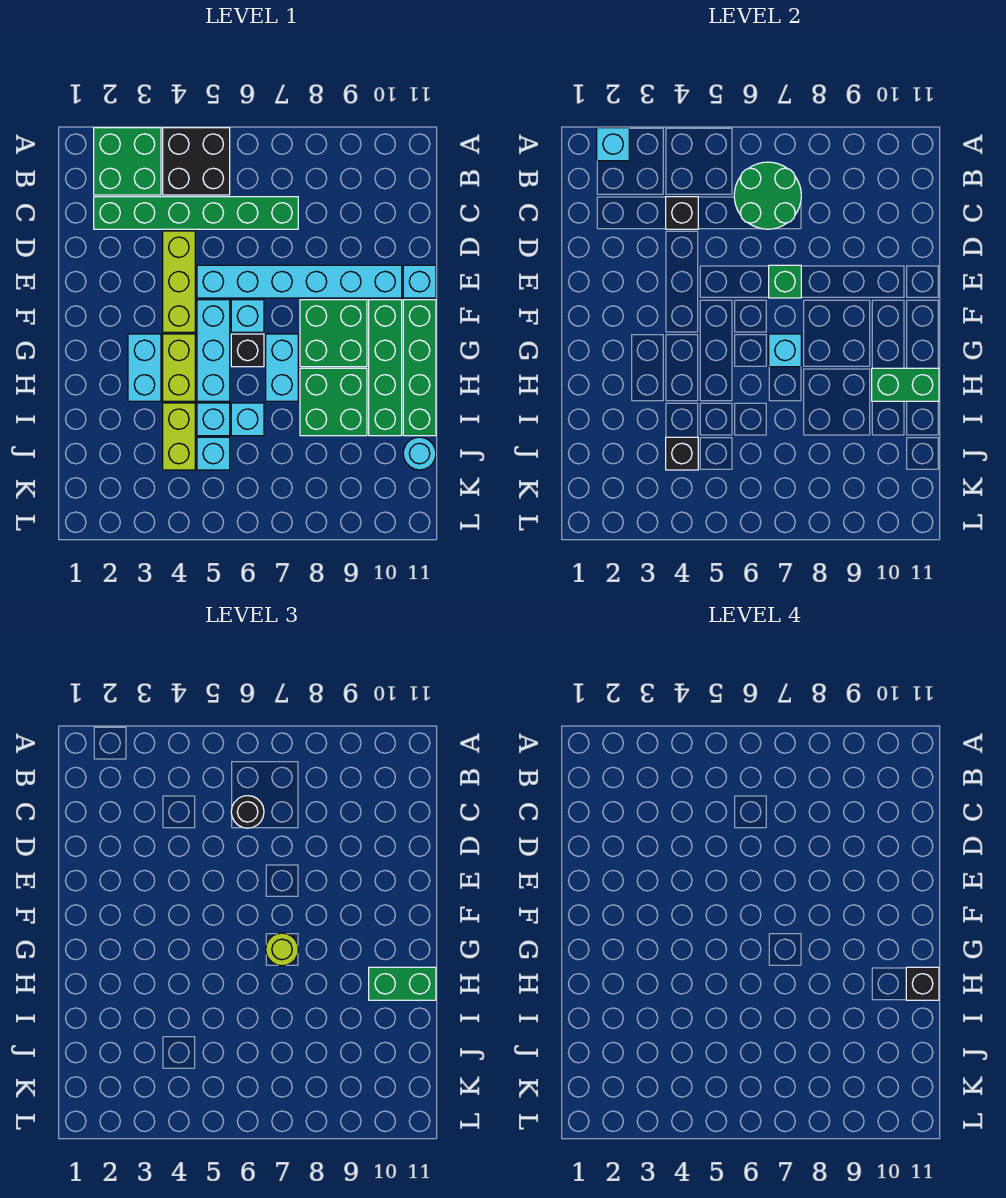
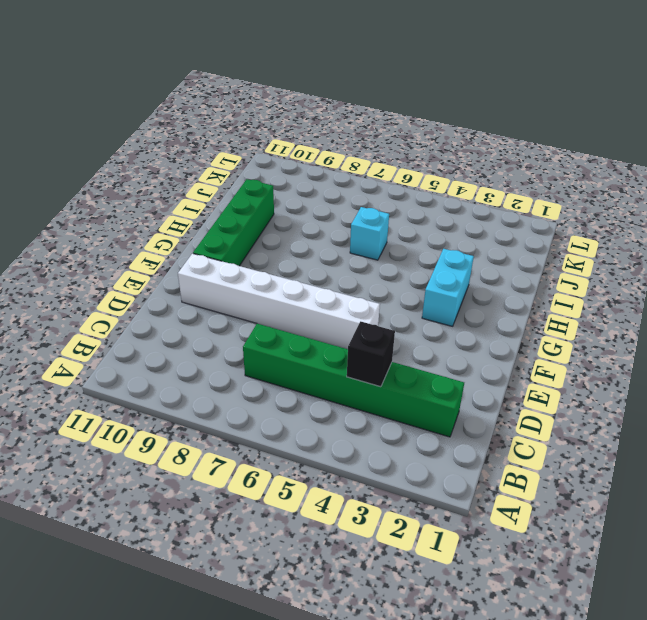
white brick E5:E10 level 1 -> cyan brick E5:E10 level 1
none -> green brick A2:B3 level 1
none -> black brick A4:B5 level 1
none -> lime brick D4:F4 level 1
none -> cyan brick E11 level 1

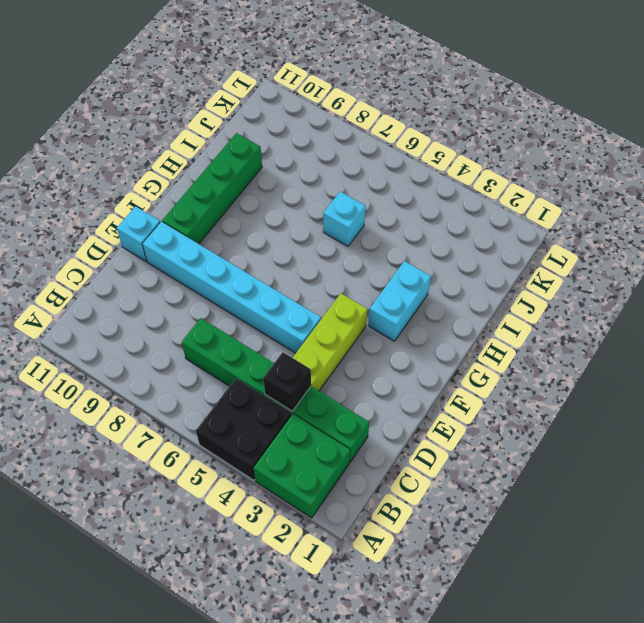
none -> cyan brick F5:H5 level 1
none -> cyan brick F6 level 1
none -> green brick F8:G9 level 1
none -> green brick F11:I11 level 1

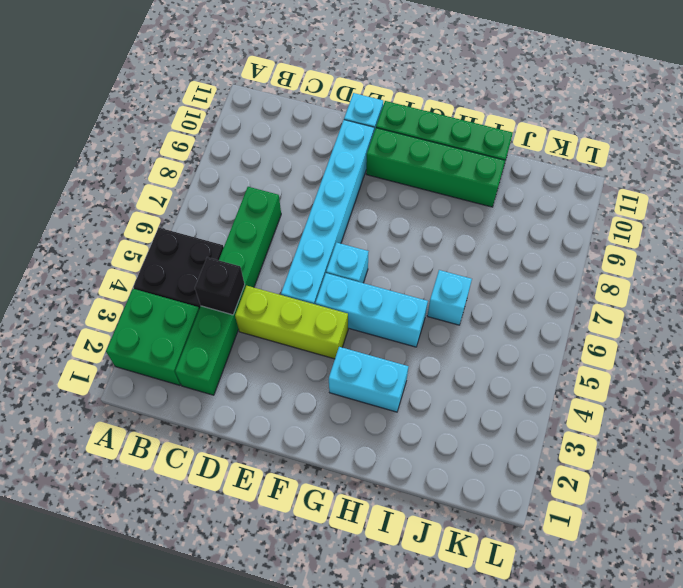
none -> green brick F8:G9 level 1
none -> lime brick G4:H4 level 1
none -> black brick G6 level 1
none -> cyan brick G7:H7 level 1

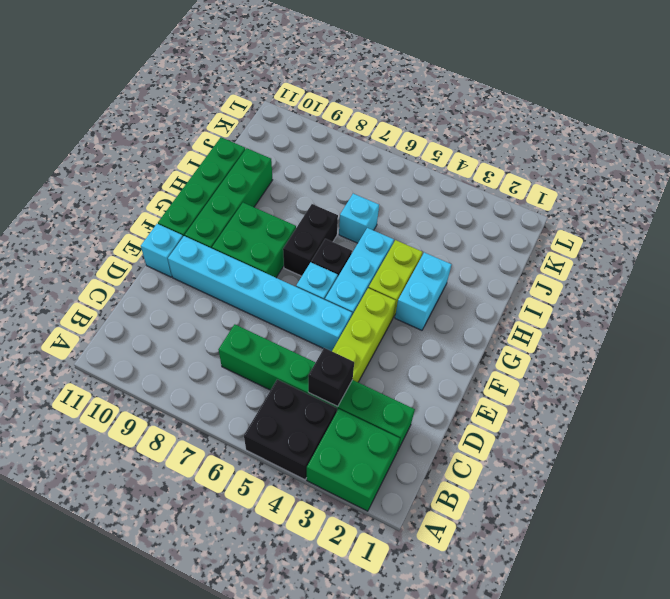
black brick G7:H7 level 1 -> cyan brick G7:H7 level 1
none -> green brick H8:I9 level 1
none -> lime brick I4:J4 level 1
none -> cyan brick I5 level 1
none -> cyan brick J5 level 1

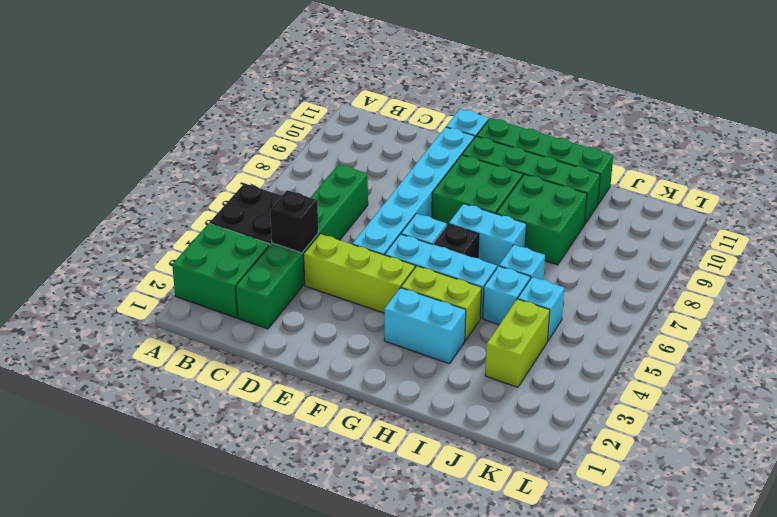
lime brick J3:J4 level 1 -> lime brick I4:J4 level 1
none -> cyan round brick J11 level 1
none -> cyan brick A2 level 2
none -> green round brick B6:C7 level 2
none -> green brick E7 level 2

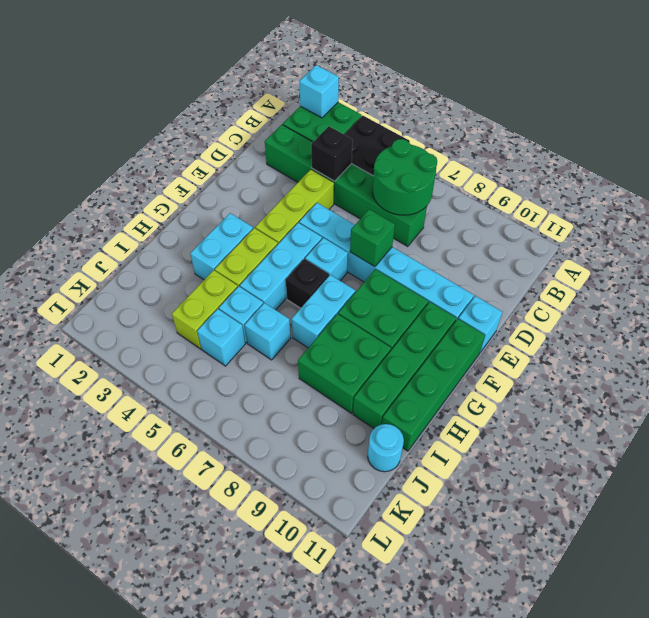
none -> cyan brick G7 level 2
none -> green brick H10:H11 level 2
none -> black brick J4 level 2
none -> black round brick C6 level 3

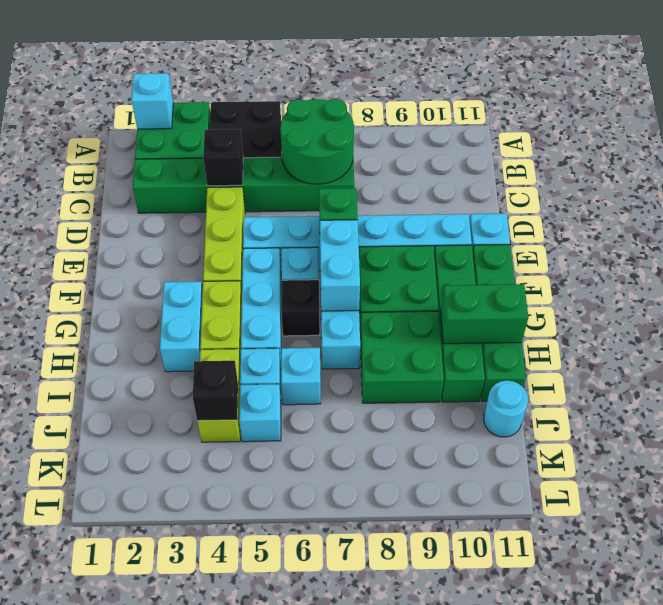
cyan brick F7:G7 level 2 -> cyan brick G7 level 2
none -> black round brick C6 level 3
none -> lime round brick G7 level 3
none -> green brick H10:H11 level 3
none -> black brick H11 level 4

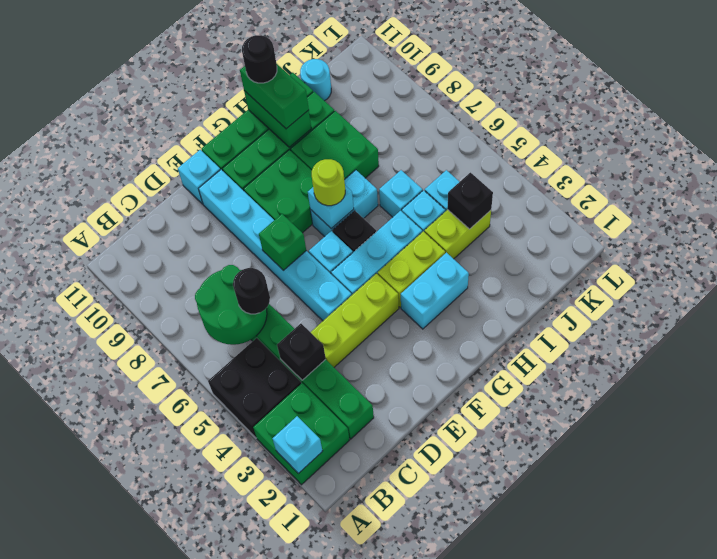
black round brick H11 level 4 -> black brick H11 level 4

